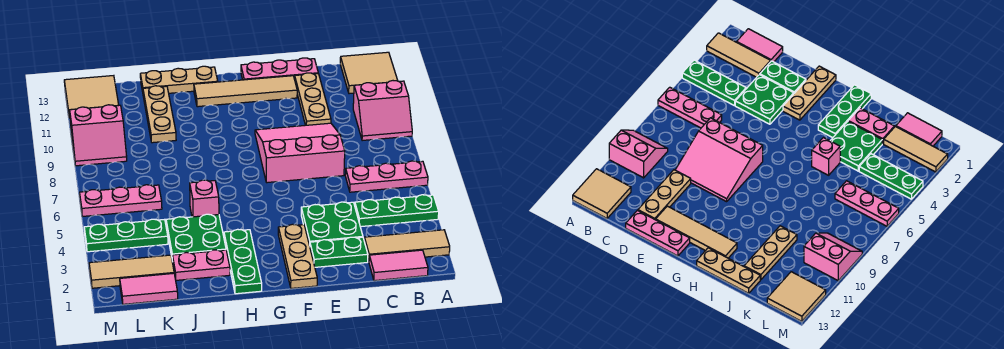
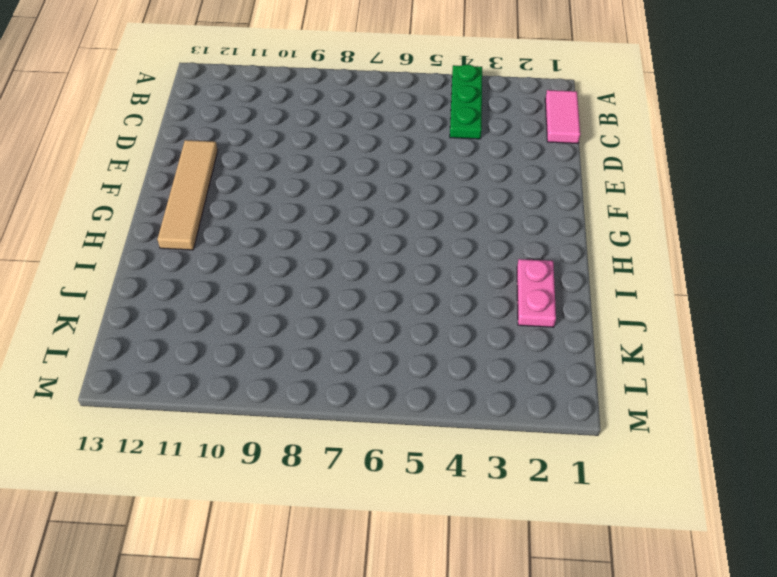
none -> tan tile A2:C2 level 1
none -> pink plate A6:C6 level 1
none -> pink slope A9:B10 level 1 top 10

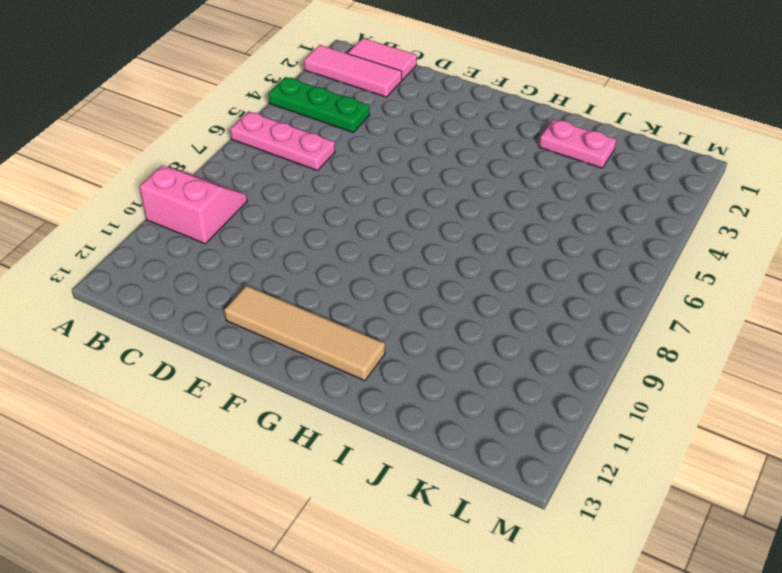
pink tile A2:C2 level 1 -> tan tile A2:C2 level 1
none -> tan tile A12:B13 level 1
none -> green plate D2:E2 level 1
none -> green plate D3:E4 level 1

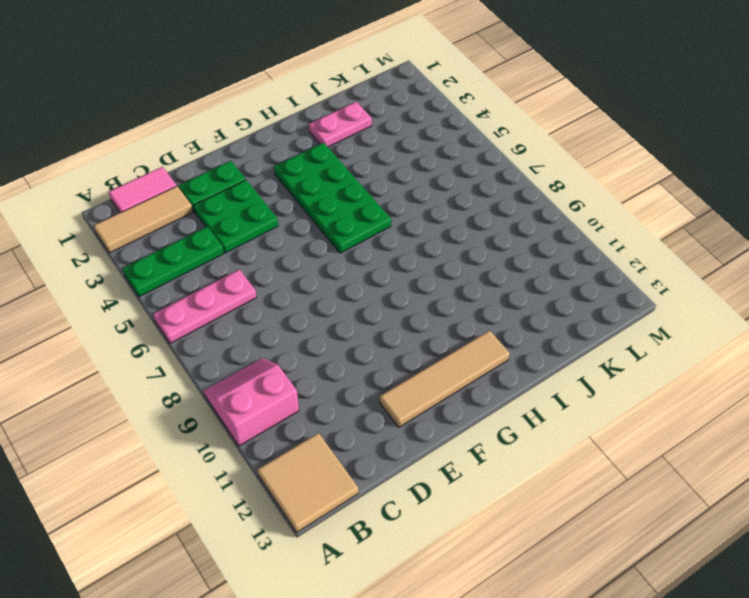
green plate G3:H6 level 1 -> green plate H1:H3 level 1
none -> pink slope D7:F9 level 1 top 7
none -> tan plate D10:D12 level 1
none -> pink plate D13:F13 level 1

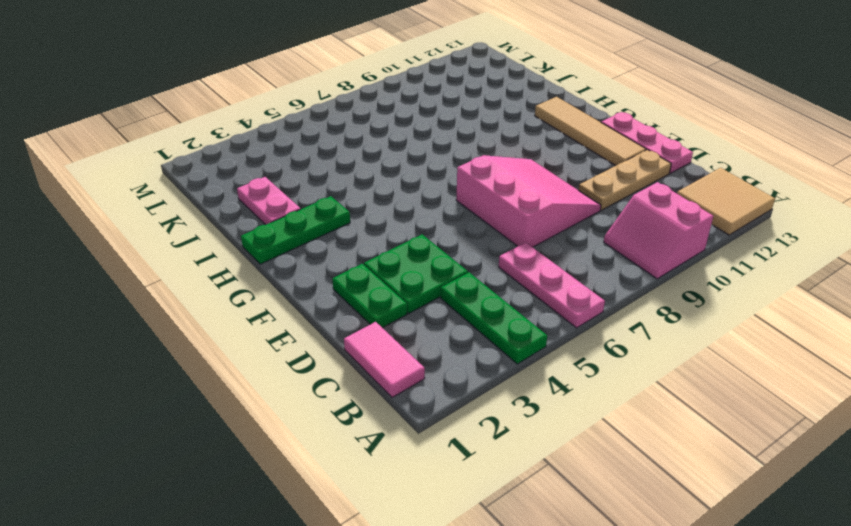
none -> tan tile A2:C2 level 1
none -> tan plate F1:F3 level 1
none -> tan plate H13:J13 level 1

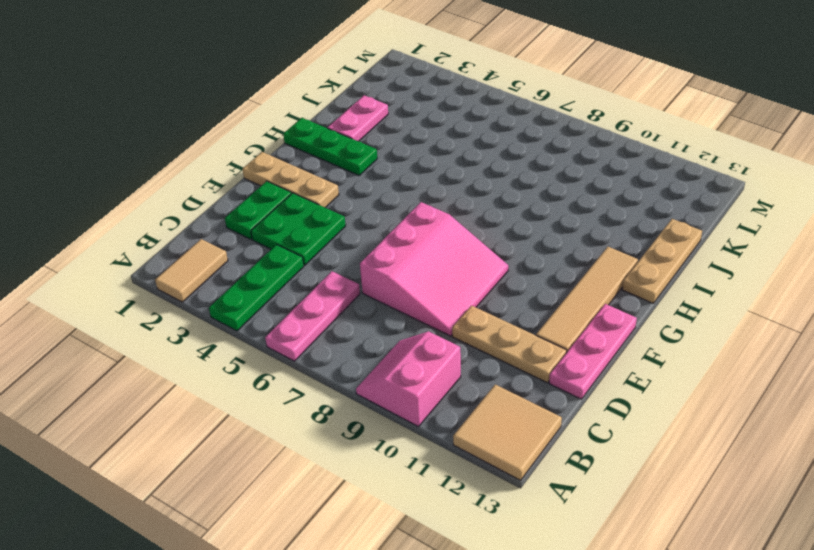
tan tile A2:B2 level 1 -> tan tile A2:C2 level 1
none -> pink tile B1:C1 level 1
none -> green plate I3:J4 level 1
none -> pink brick I5 level 1

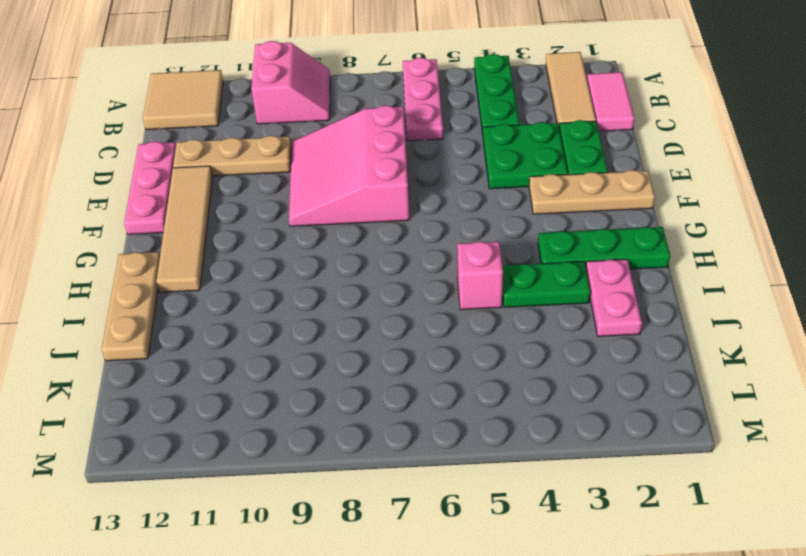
green plate I3:I4 level 1 -> green plate I3:J4 level 1
none -> tan plate J10:J12 level 1
none -> pink tile K1:L1 level 1
none -> tan tile K2:M2 level 1

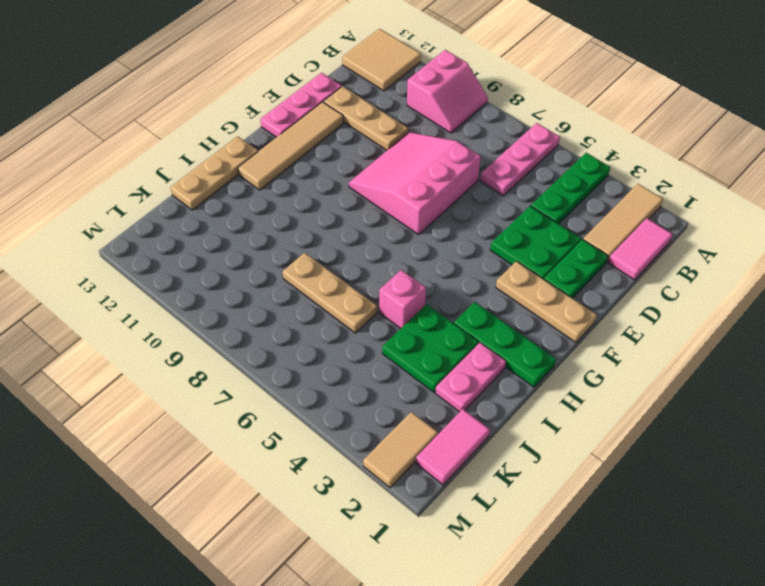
tan plate J6:J8 level 1 -> tan plate J10:J12 level 1
tan tile L2:M2 level 1 -> tan tile K2:M2 level 1
none -> green plate K4:M4 level 1
none -> pink plate K6:M6 level 1
none -> pink slope L9:M10 level 1 top 10

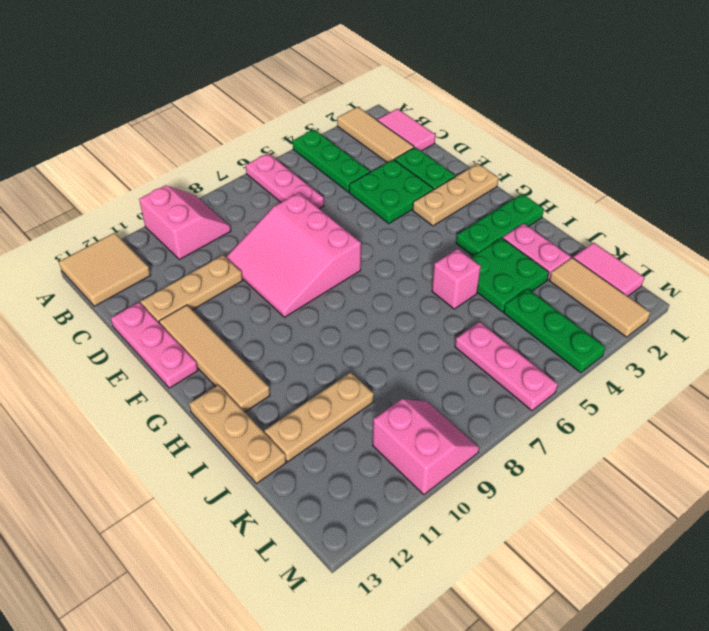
none -> tan tile L12:M13 level 1

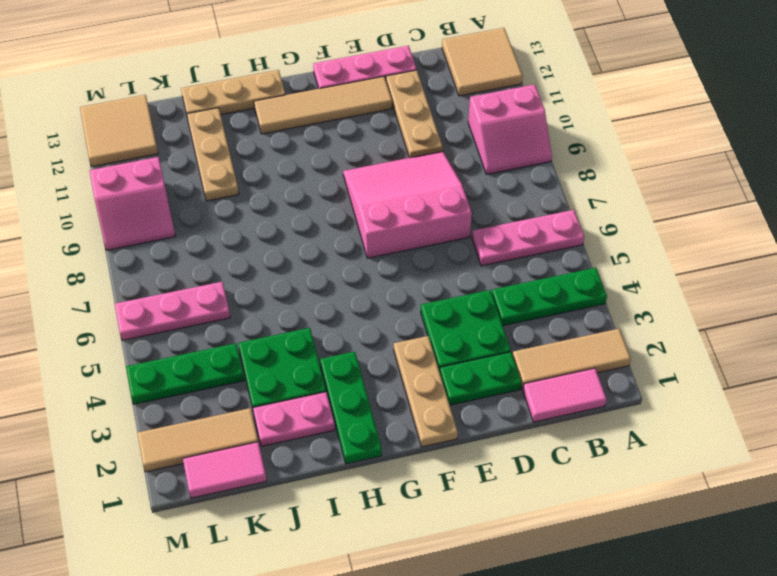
none -> pink brick I5 level 1

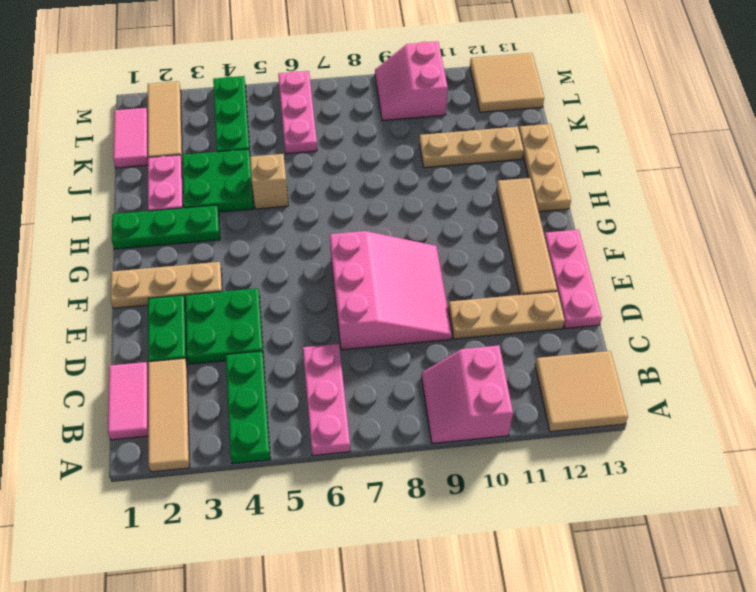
tan brick I5 level 1 -> pink brick I5 level 1

